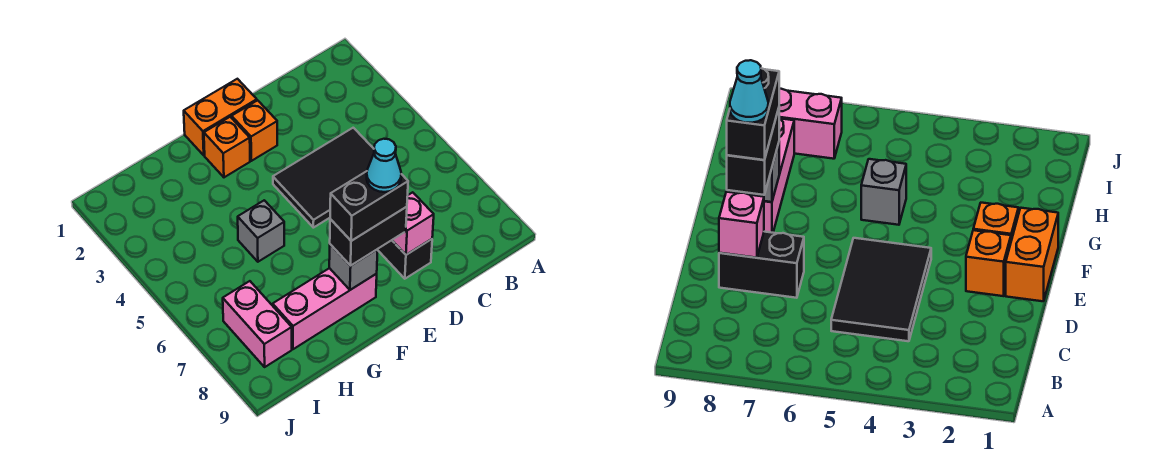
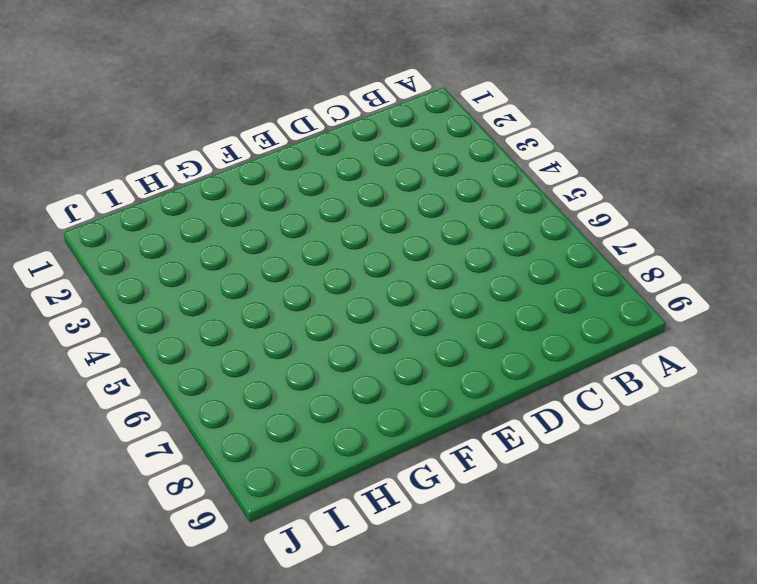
none -> black tile C4:E5 level 1
none -> black brick D7:D8 level 1
none -> orange brick E1:F1 level 1

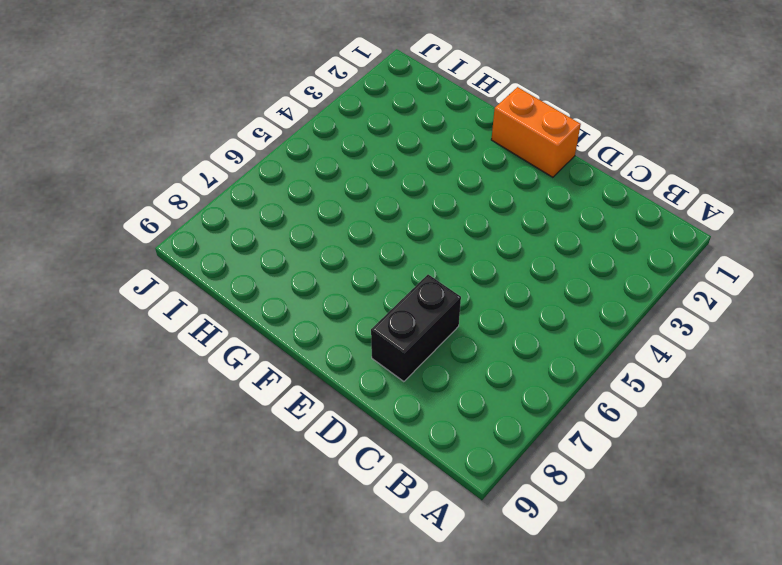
none -> black tile C4:E5 level 1
none -> orange brick E2 level 1
none -> orange brick F2 level 1

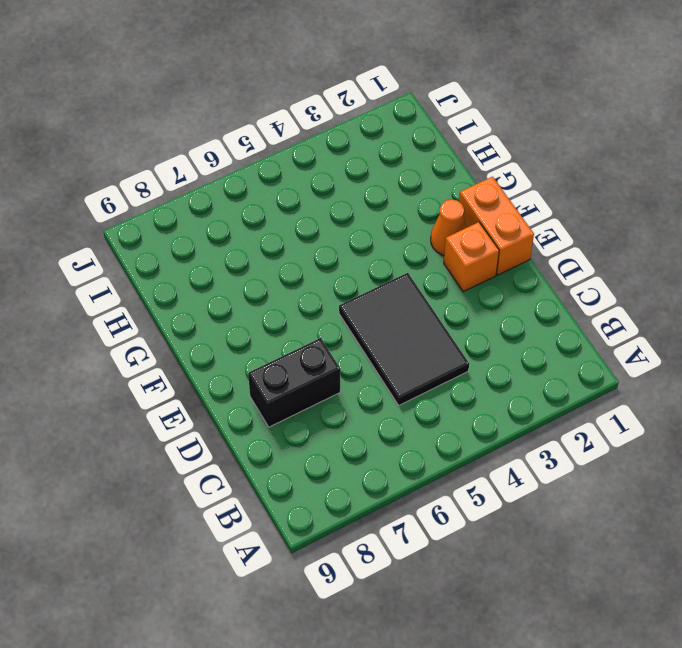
orange cone F2 level 1 -> orange brick F2 level 1
none -> pink brick F8:H8 level 1
none -> grey brick G5 level 1
none -> pink brick I7:I8 level 1

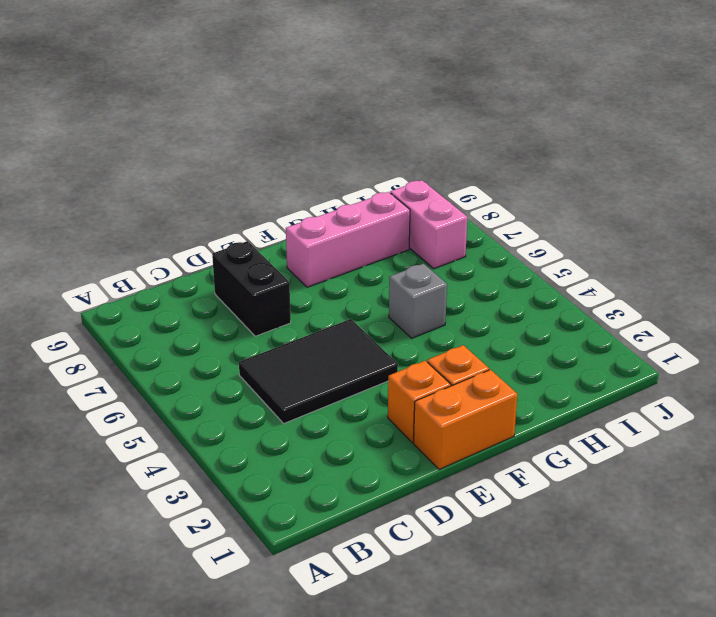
none -> pink brick D8 level 2
none -> grey brick F8 level 2
none -> black brick E8:F8 level 3

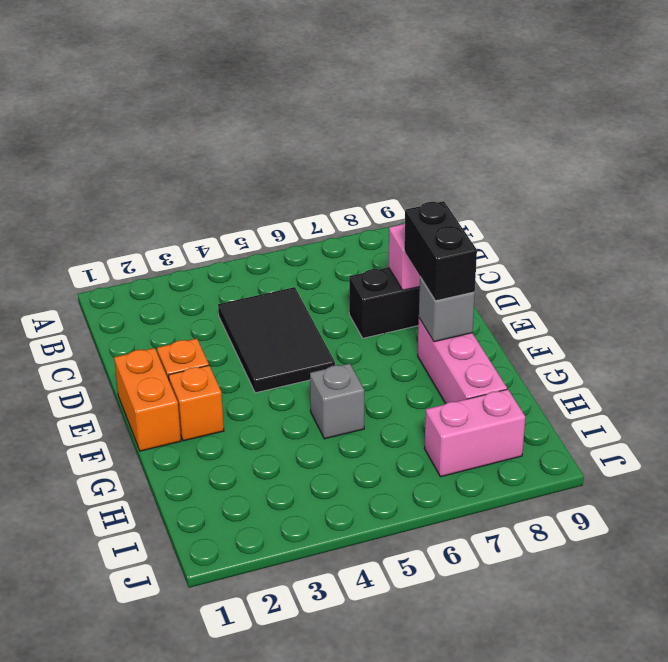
none -> black brick E8:F8 level 4
none -> cyan cone E8 level 5

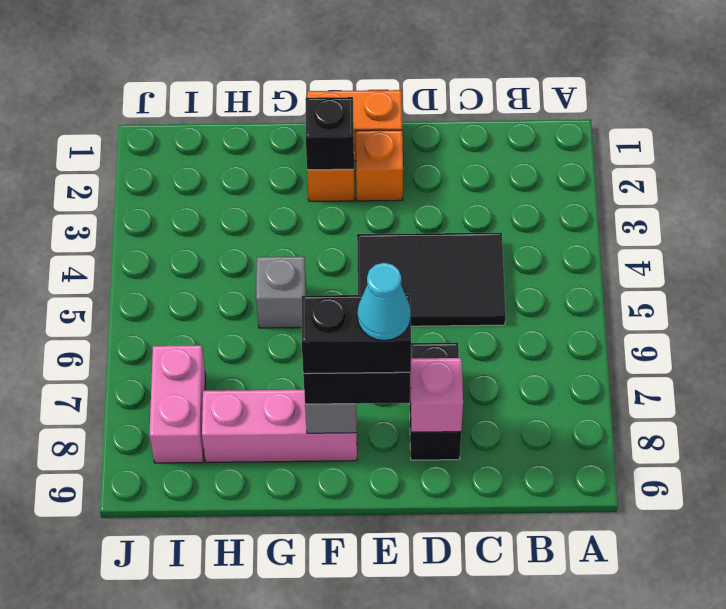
black brick F2 level 2 -> none

